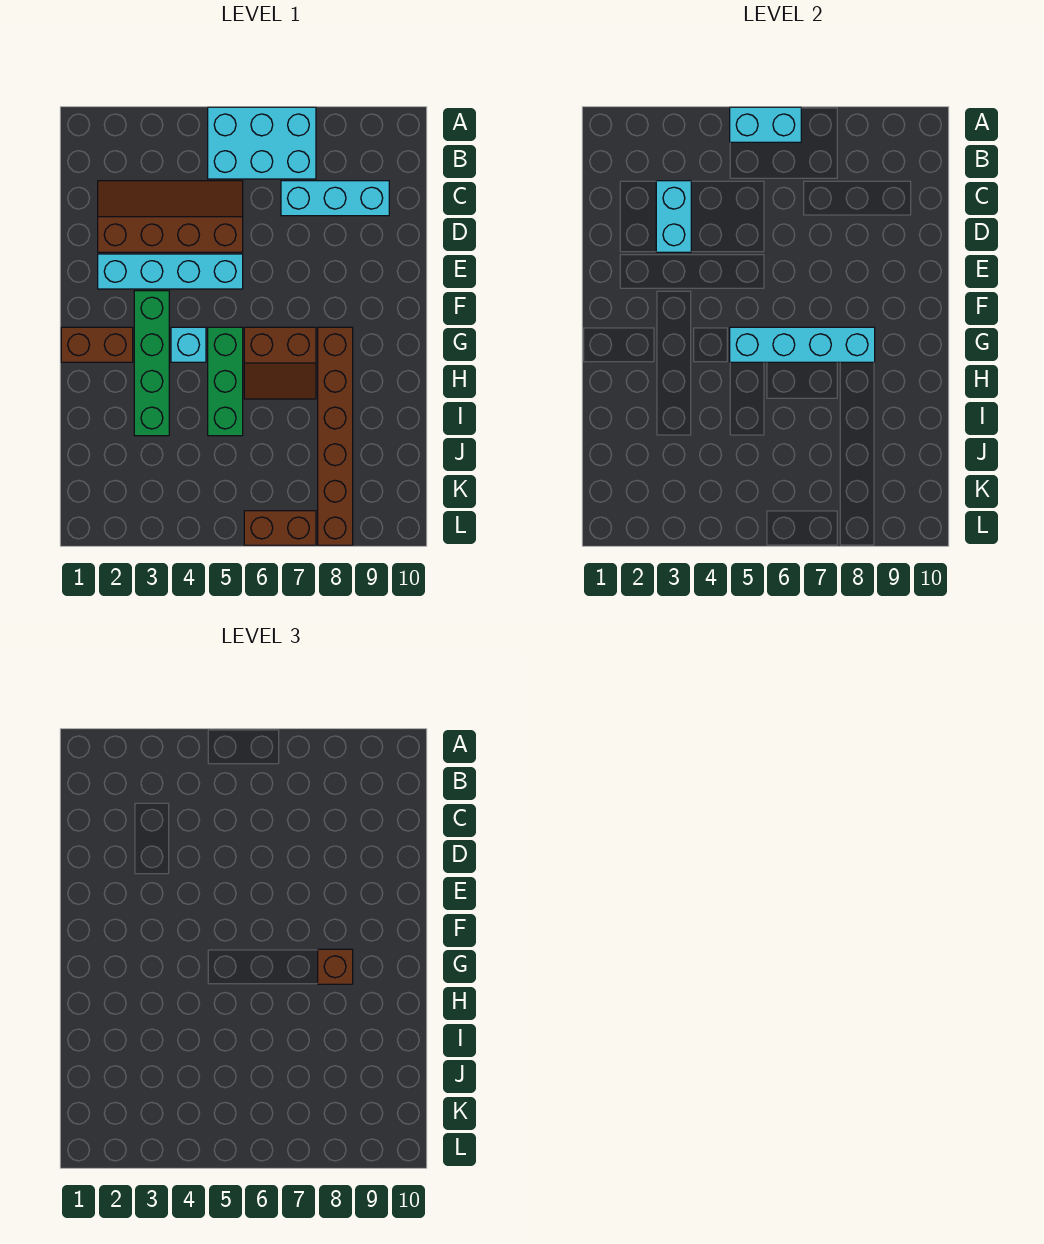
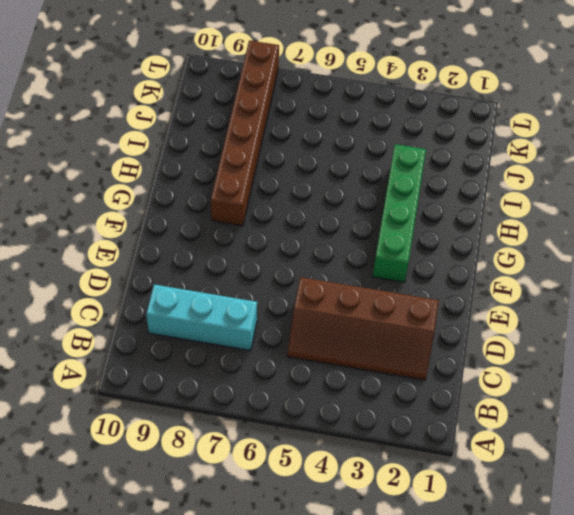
none -> cyan brick A5:B7 level 1
none -> cyan brick E2:E5 level 1
none -> brown brick G1:G2 level 1

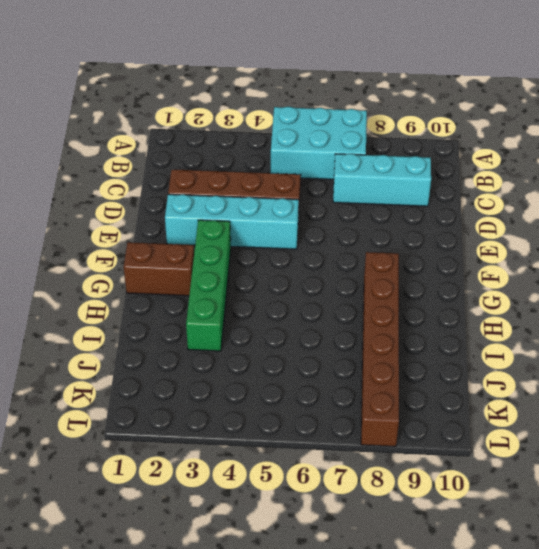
none -> cyan brick G4 level 1
none -> green brick G5:I5 level 1
none -> brown slope G6:H7 level 1 top G

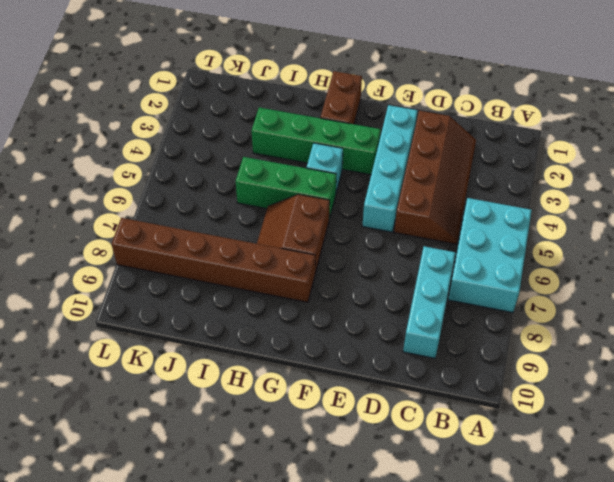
none -> brown brick L6:L7 level 1
none -> cyan brick A5:A6 level 2
none -> cyan brick C3:D3 level 2

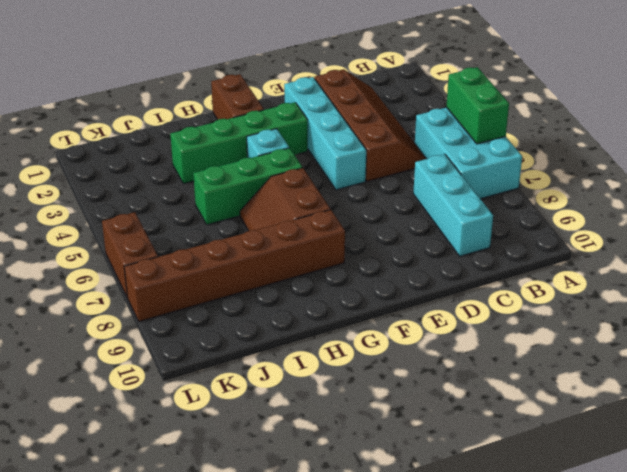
green brick A5:A6 level 2 -> cyan brick A5:A6 level 2
none -> cyan brick C3:D3 level 2
none -> cyan brick G5:G8 level 2
none -> brown brick G8 level 3

